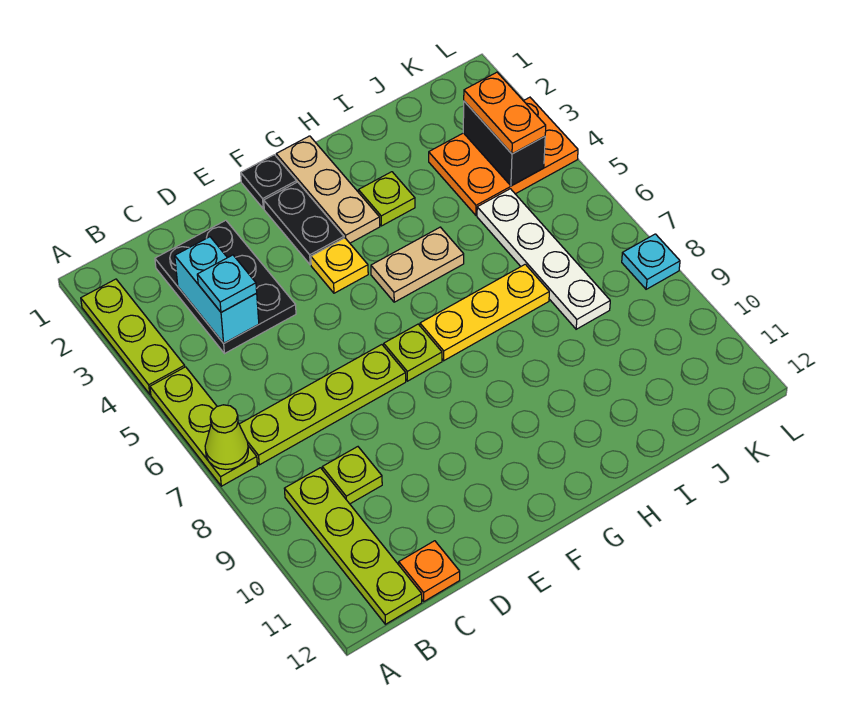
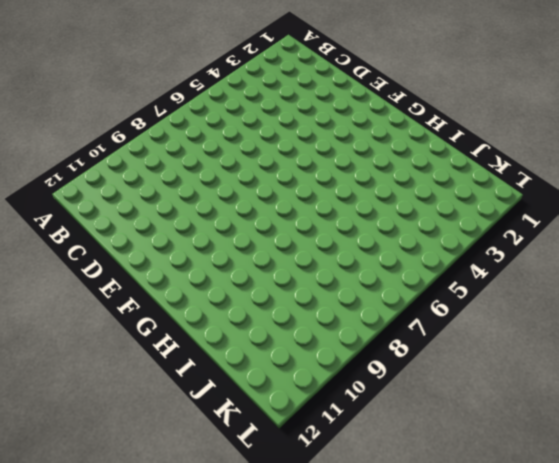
none -> lime plate A2:A4 level 1
none -> lime plate A5:A7 level 1
none -> lime plate B7:E7 level 1

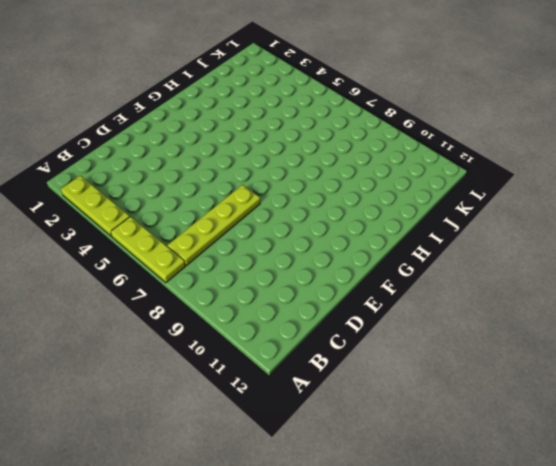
none -> lime plate B9:B12 level 1
none -> black plate C2:D4 level 1
none -> lime plate C9 level 1

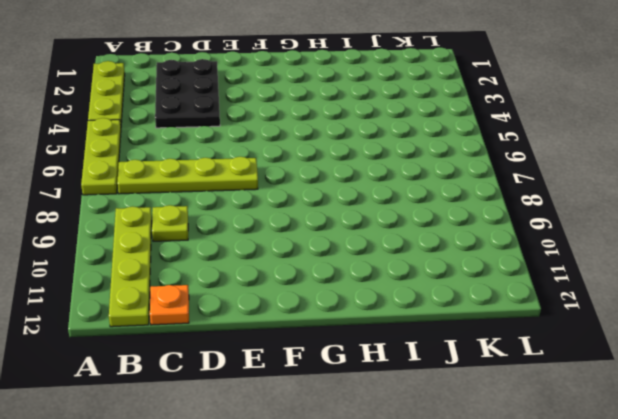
none -> black plate F1 level 1
none -> black plate F2:F3 level 1
none -> yellow plate F4 level 1

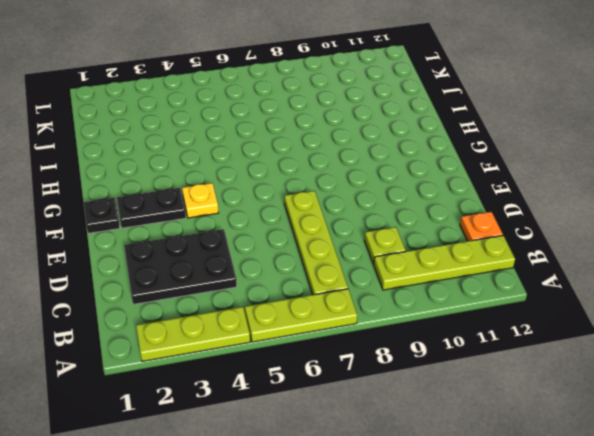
none -> lime plate F7 level 1
none -> tan plate G1:G3 level 1
none -> tan plate G5:H5 level 1

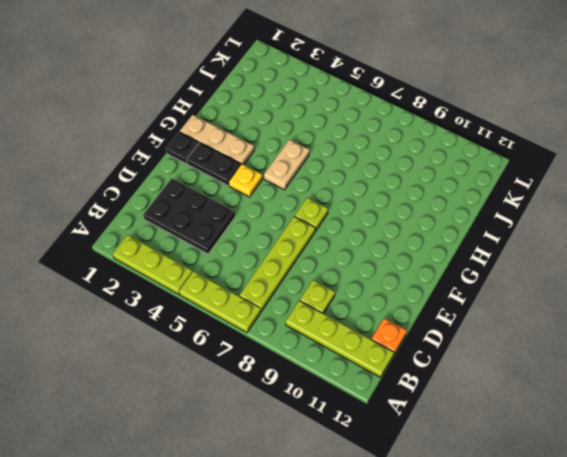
none -> yellow plate G7:I7 level 1
none -> lime plate H3 level 1
none -> orange plate J3:L4 level 1

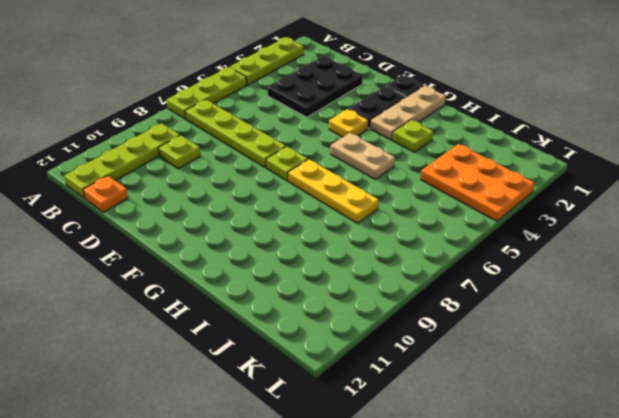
none -> white plate J5:J8 level 1
none -> cyan plate L8 level 1
none -> lime cone A7 level 2

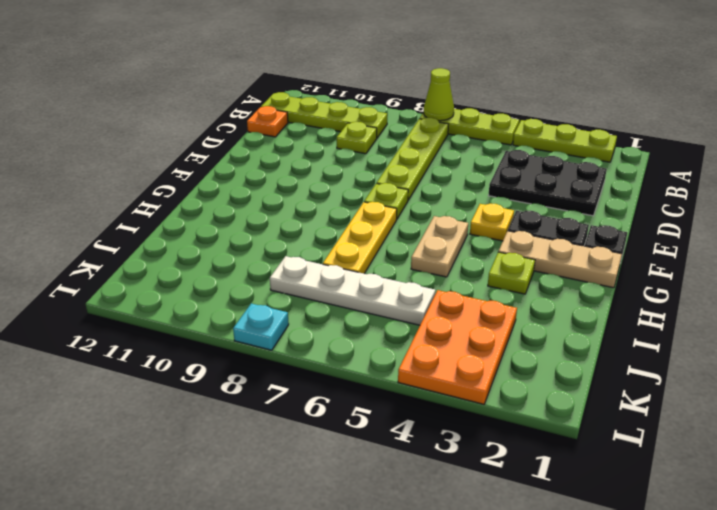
none -> cyan brick C3:C4 level 2
none -> black brick K3:K4 level 2
none -> cyan plate C4 level 3

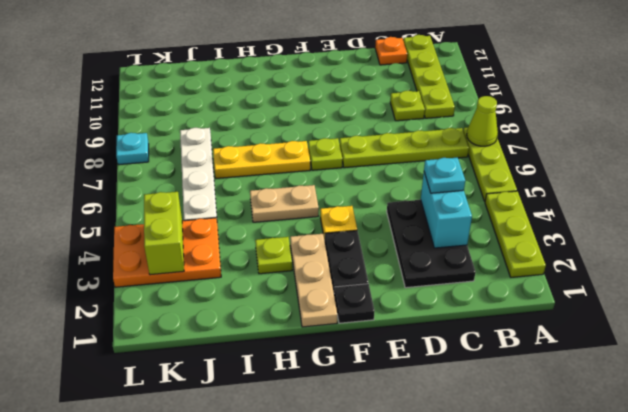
lime brick K3:K4 level 2 -> black brick K3:K4 level 2
none -> orange plate K3:K4 level 3

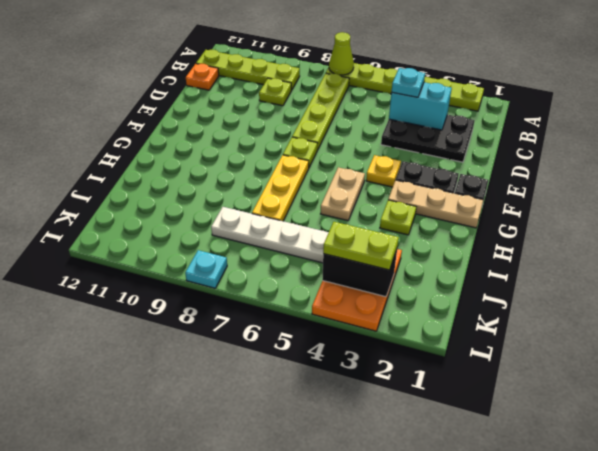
lime plate K3:K4 level 3 -> orange plate K3:K4 level 3

